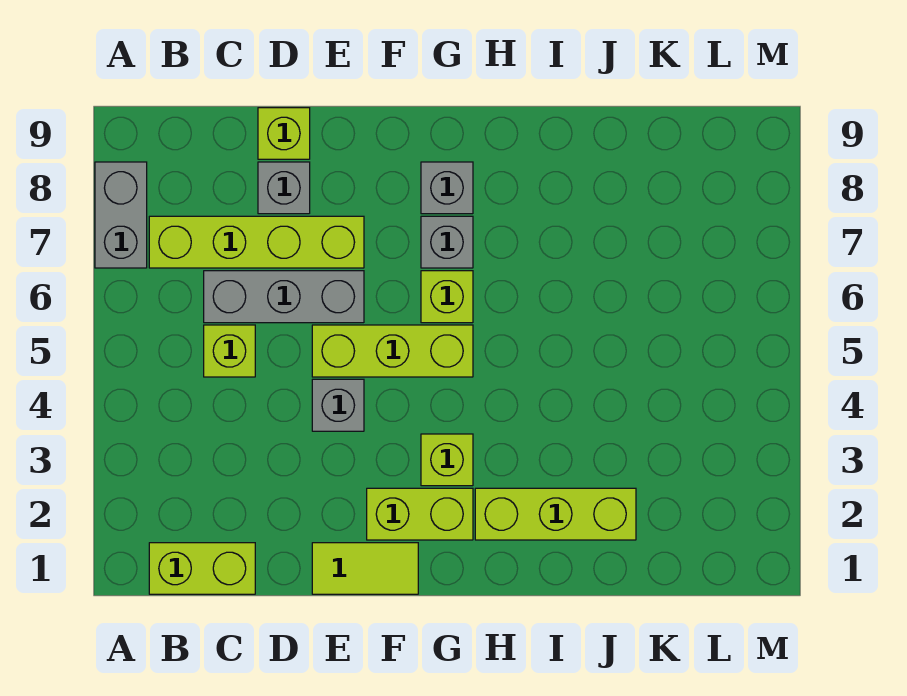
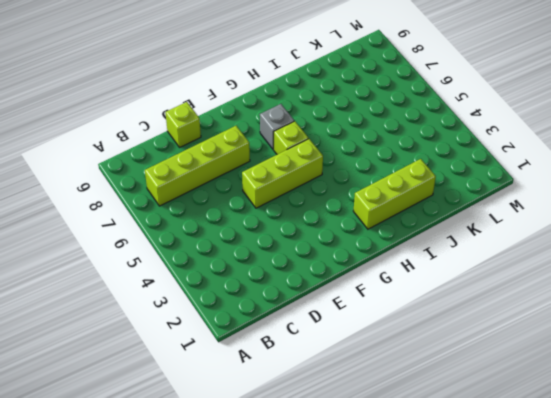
none -> grey brick A7:A8 level 1
none -> lime brick B1:C1 level 1
none -> lime brick C5 level 1

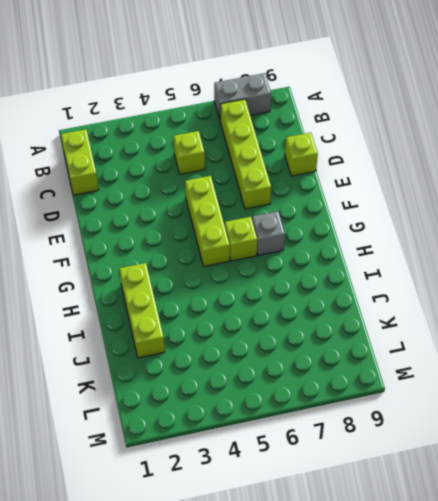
none -> grey brick C6:E6 level 1
none -> grey brick D8 level 1
none -> lime tile E1:F1 level 1

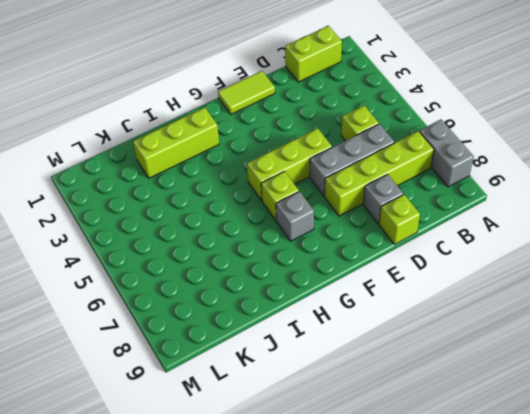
none -> grey brick E4 level 1
none -> lime brick F2:G2 level 1
none -> lime brick G3 level 1

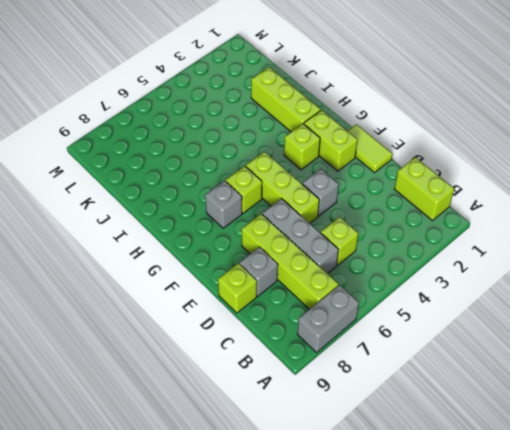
none -> grey brick G8 level 1

